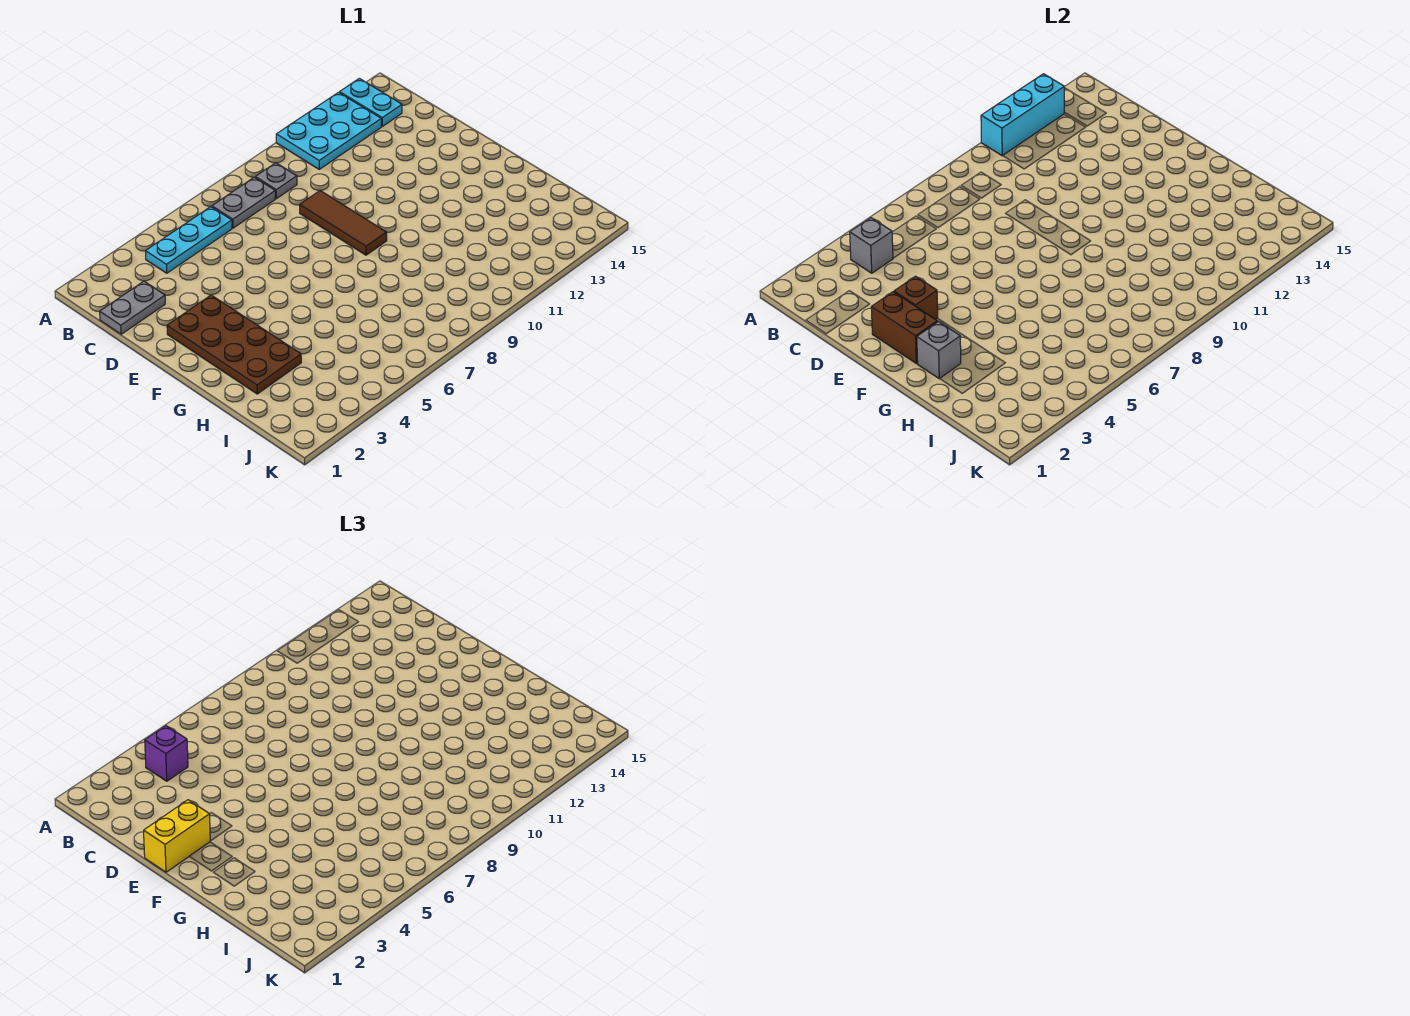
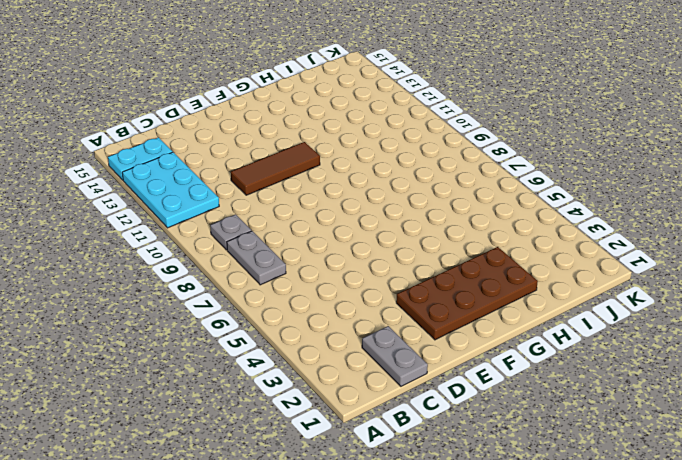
brown tile D11:F11 level 1 -> brown tile D9:F9 level 1
none -> cyan plate B4:B6 level 1
none -> cyan brick A11:A13 level 2
none -> grey brick B4 level 2

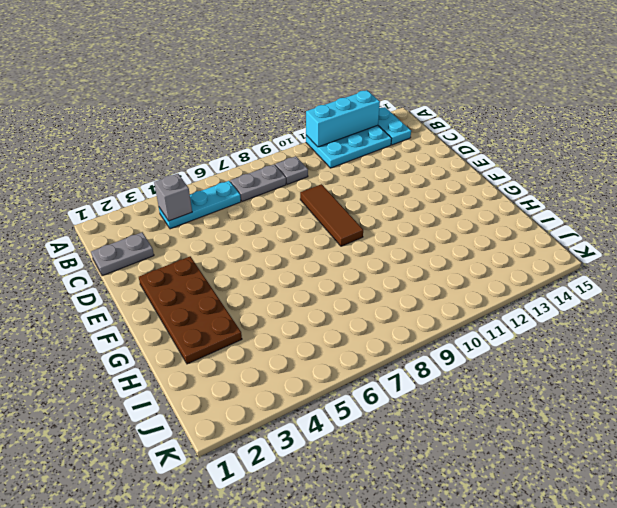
none -> brown brick E2:F2 level 2
none -> brown brick E3 level 2
none -> grey brick G2 level 2

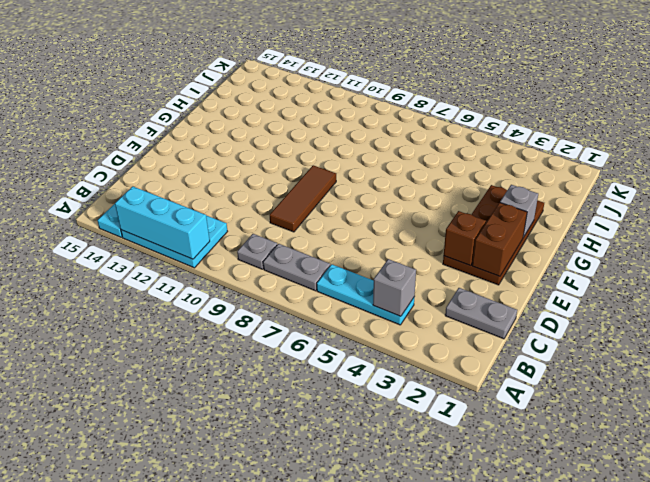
none -> purple brick B4 level 3
none -> yellow brick E1:E2 level 3

